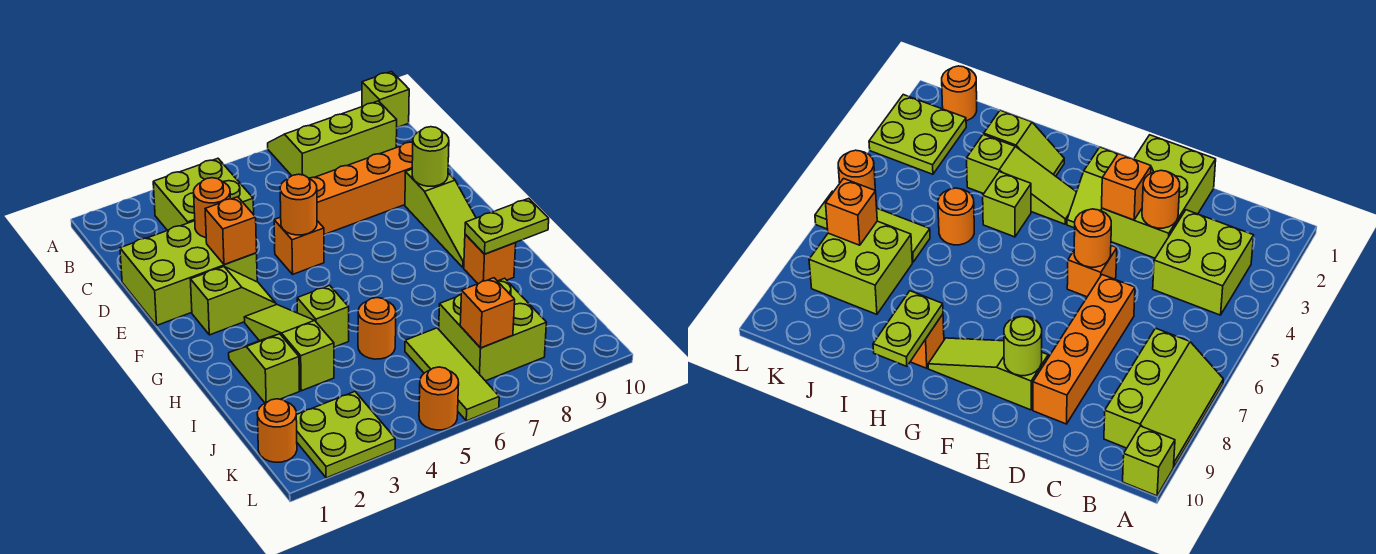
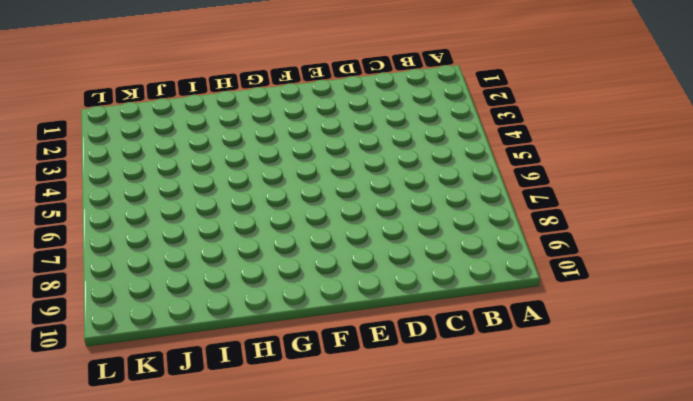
none -> lime slope A7:B9 level 1 top B
none -> lime brick A10 level 1
none -> lime brick B3:C4 level 1

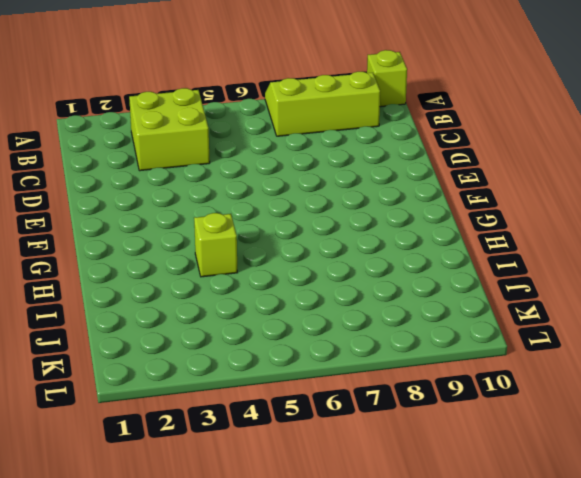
none -> lime brick D1:E3 level 1
none -> orange brick D6:D9 level 1
none -> orange brick E5 level 1

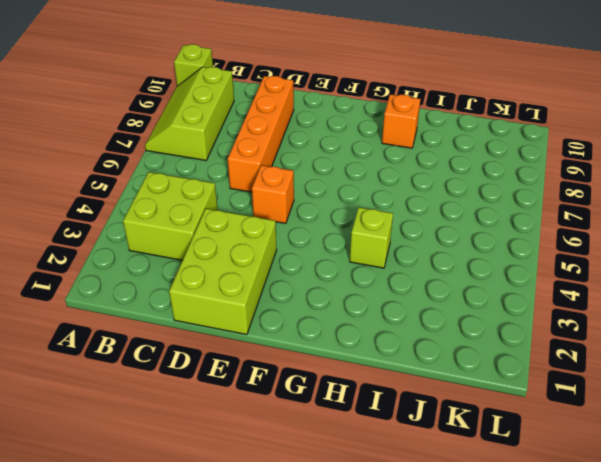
none -> lime slope E9:G9 level 1 top E
none -> lime slope F2:F3 level 1 top 2
none -> lime slope G3:I3 level 1 top I

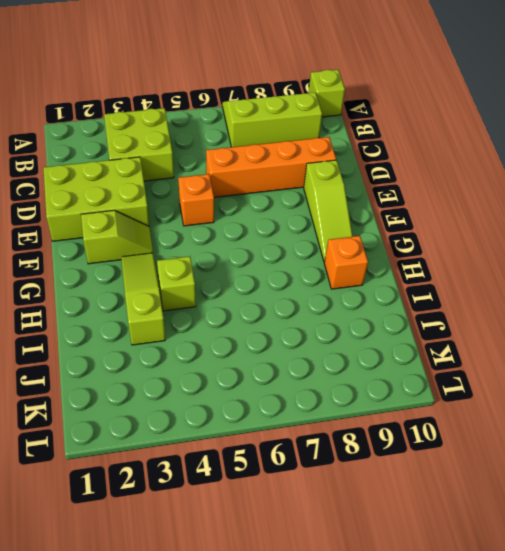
none -> lime slope H2:I2 level 1 top I
none -> orange round brick I5 level 1
none -> lime tile J6:L6 level 1

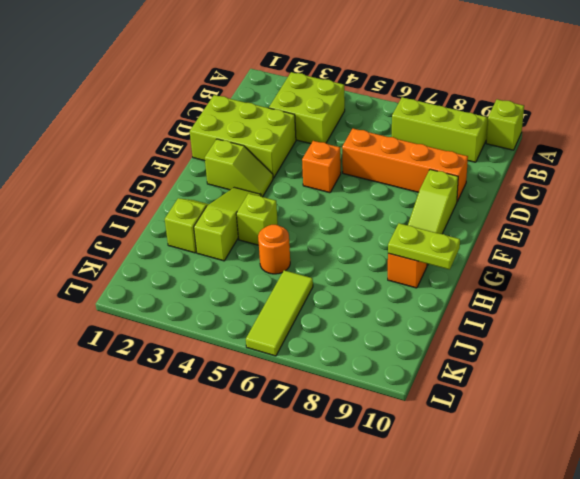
none -> lime brick J7:K8 level 1
none -> orange round brick K1 level 1
none -> lime plate K2:L3 level 1

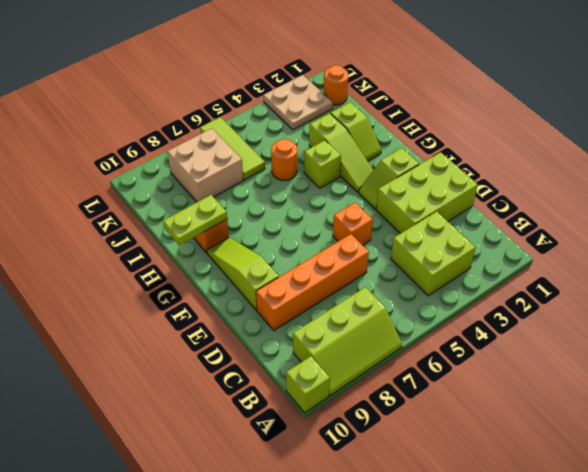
tan brick J7:K8 level 1 -> lime brick J7:K8 level 1
tan plate K2:L3 level 1 -> lime plate K2:L3 level 1
none -> orange round brick L5 level 1
none -> orange round brick D3 level 2
none -> orange brick E3 level 2

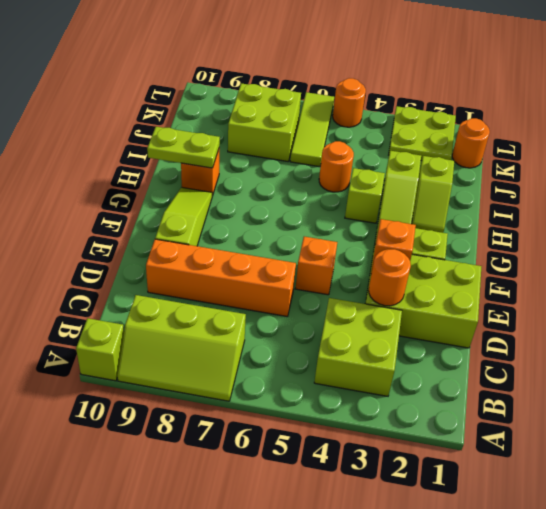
none -> orange round brick E5 level 2
none -> lime round brick E9 level 2
none -> orange brick K7 level 2

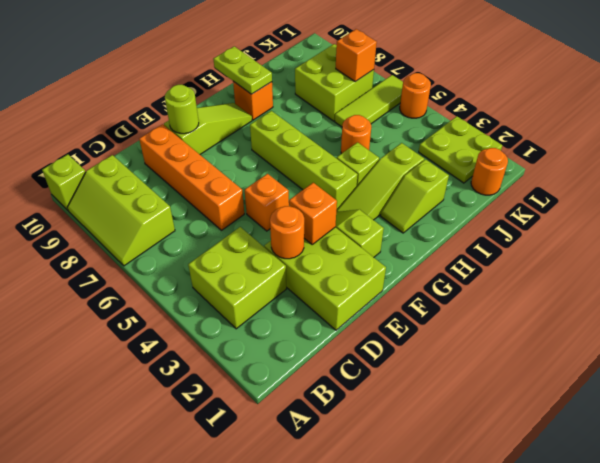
lime brick G4:G7 level 1 -> none
none -> orange round brick E5 level 2

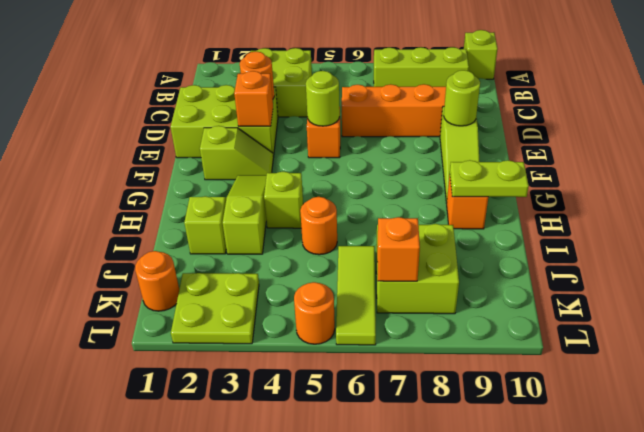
lime round brick E5 level 2 -> orange round brick E5 level 2

